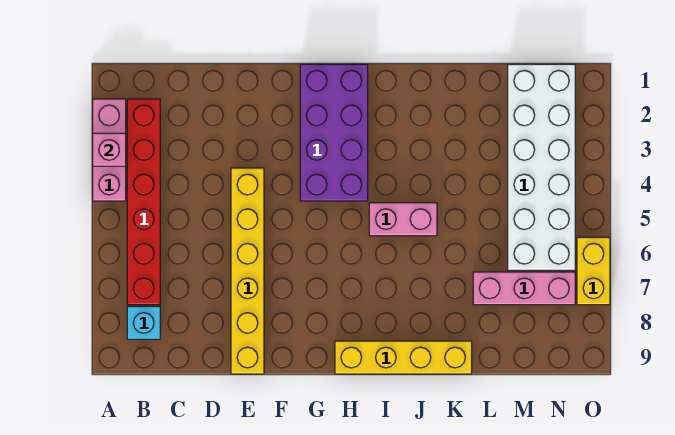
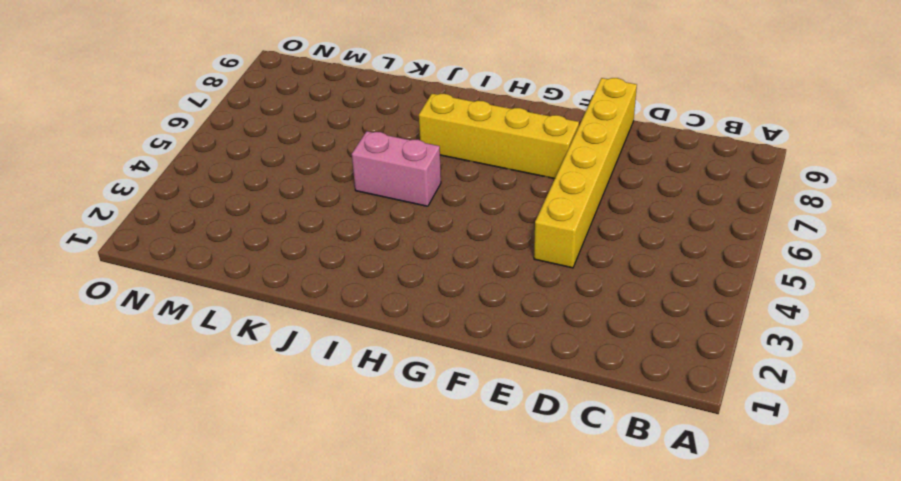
yellow brick F7:I7 level 1 -> yellow brick H9:K9 level 1
none -> pink brick A2:A4 level 1
none -> red brick B2:B7 level 1

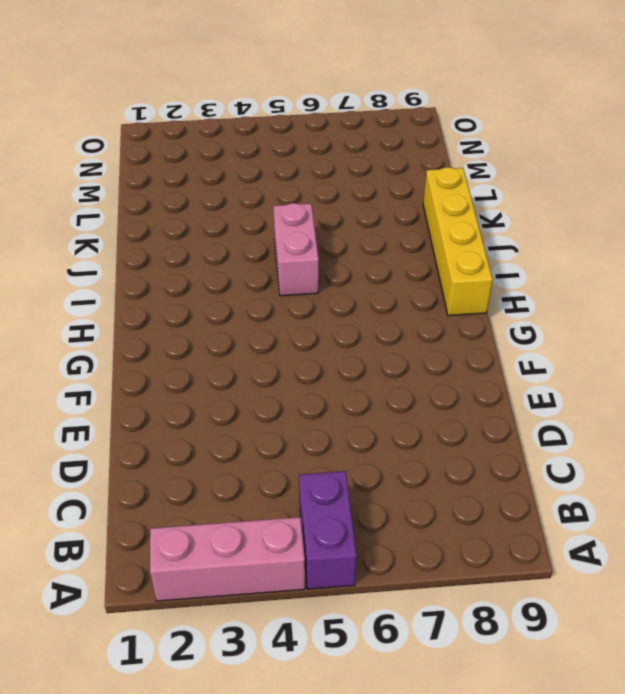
purple brick A5:B5 level 1 -> red brick B2:B7 level 1
none -> cyan brick B8 level 1
none -> yellow brick E4:E9 level 1

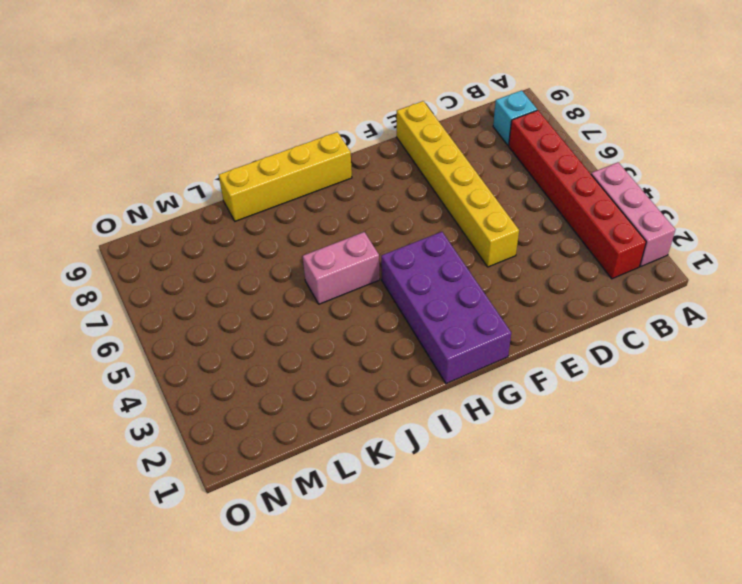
none -> pink brick L7:N7 level 1
none -> white brick M1:N6 level 1

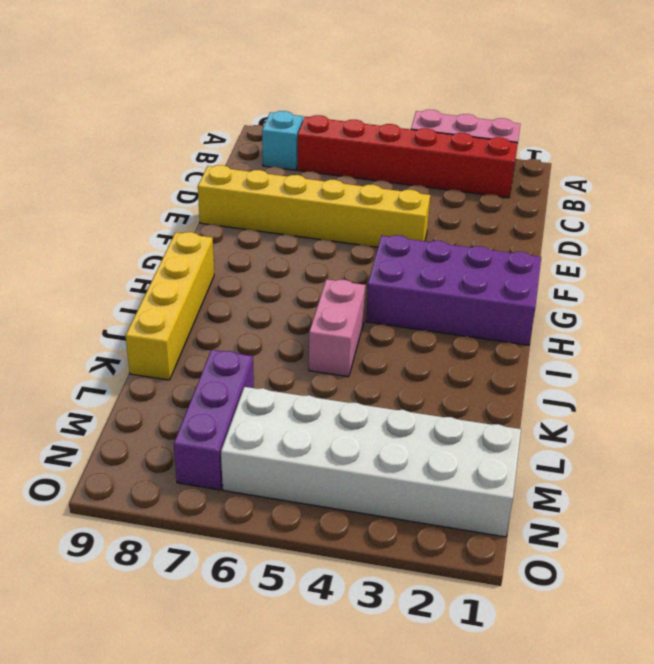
purple brick L7:N7 level 1 -> pink brick L7:N7 level 1
none -> yellow brick O6:O7 level 1
none -> pink brick A3 level 2

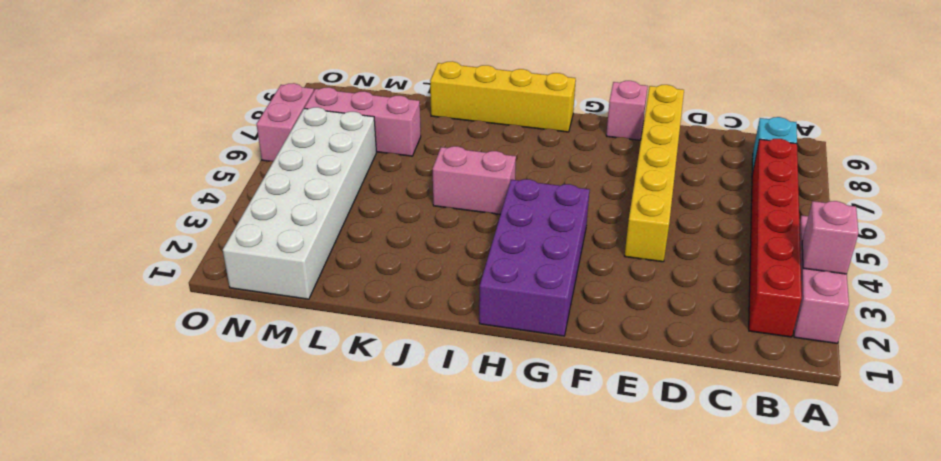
pink brick F9 level 1 -> none
pink brick O6:O7 level 1 -> yellow brick O6:O7 level 1

